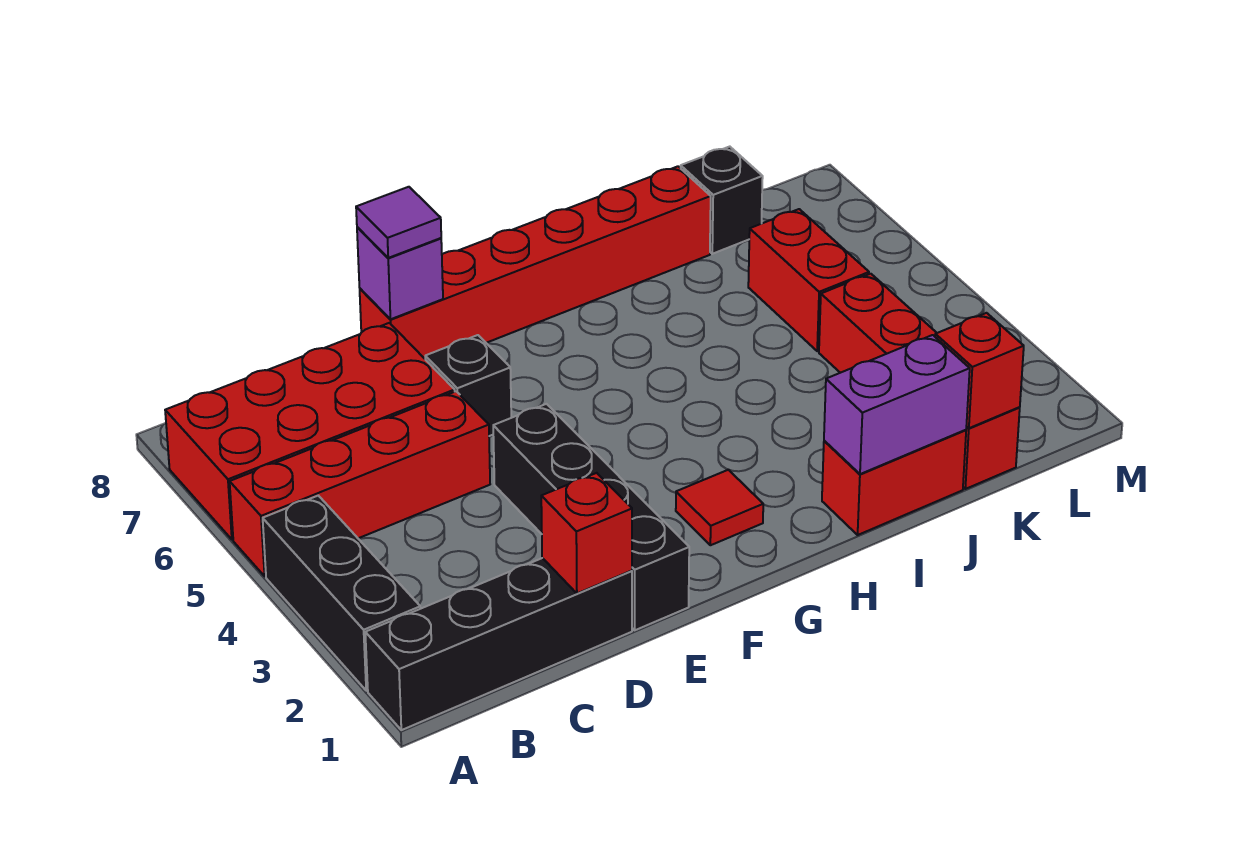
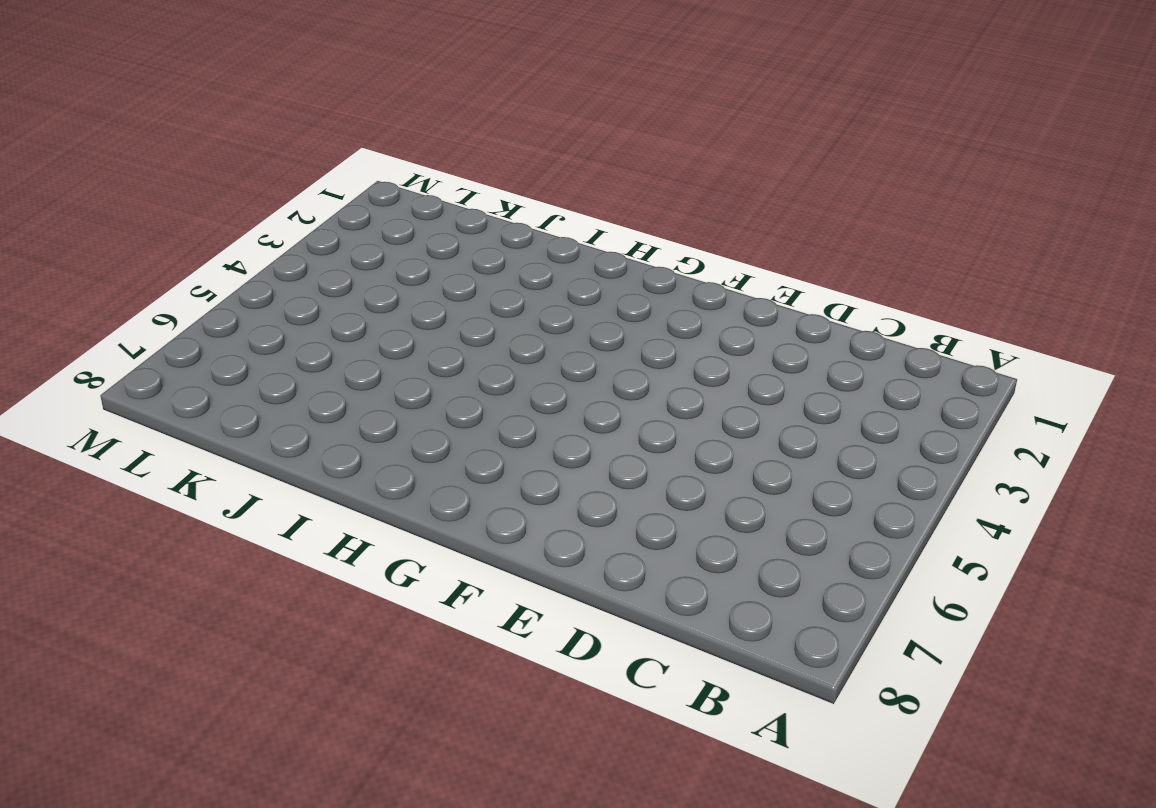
none -> black brick A1:D1 level 1
none -> black brick A2:A4 level 1
none -> red brick A5:D5 level 1

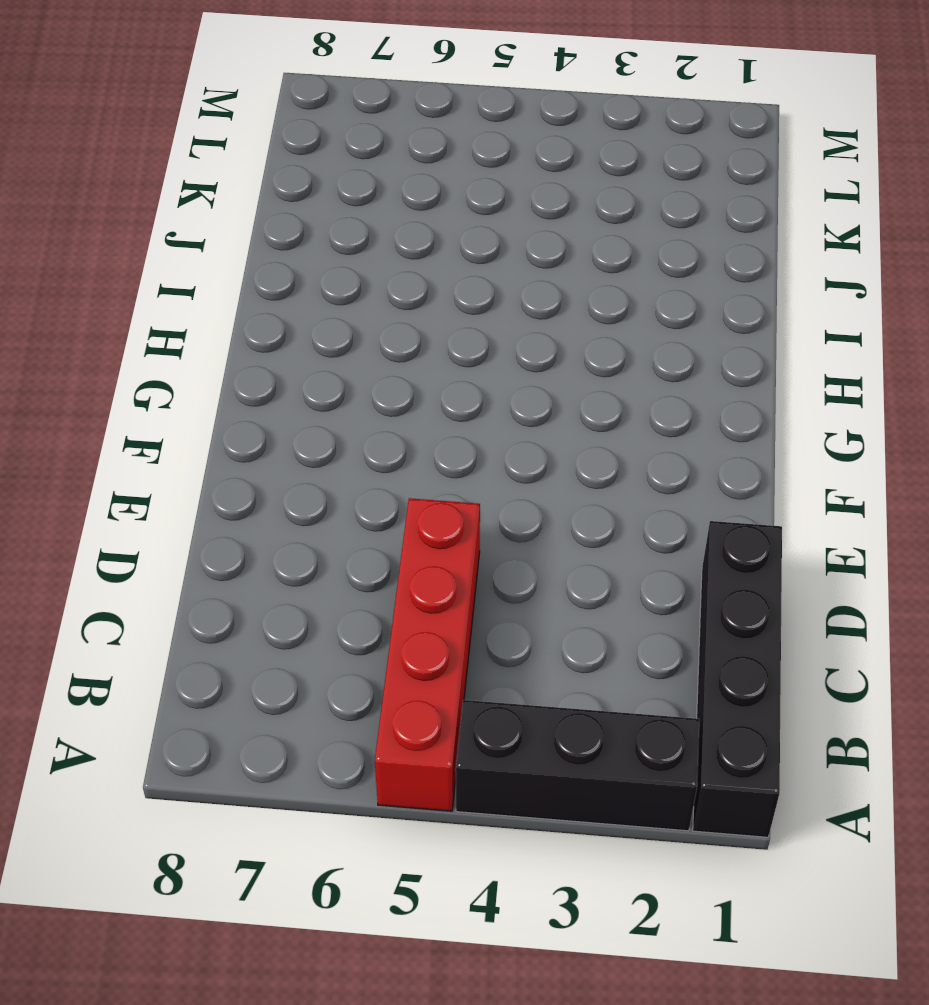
none -> red brick A6:D7 level 1
none -> black brick E1:E4 level 1
none -> black brick E6 level 1

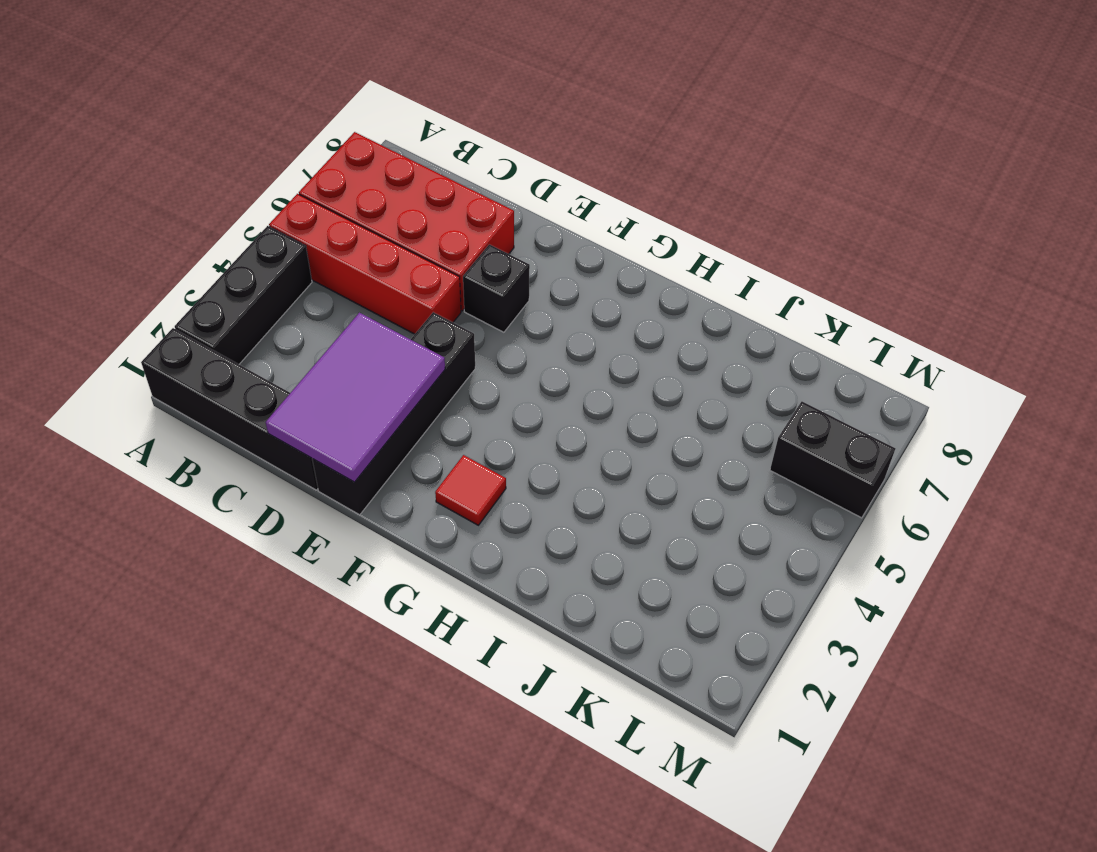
purple tile D1:E3 level 2 -> red brick D1 level 2
black brick L6:M6 level 1 -> none
none -> red brick E8:J8 level 1
none -> red brick I1:J1 level 1
none -> red brick K1:K4 level 1

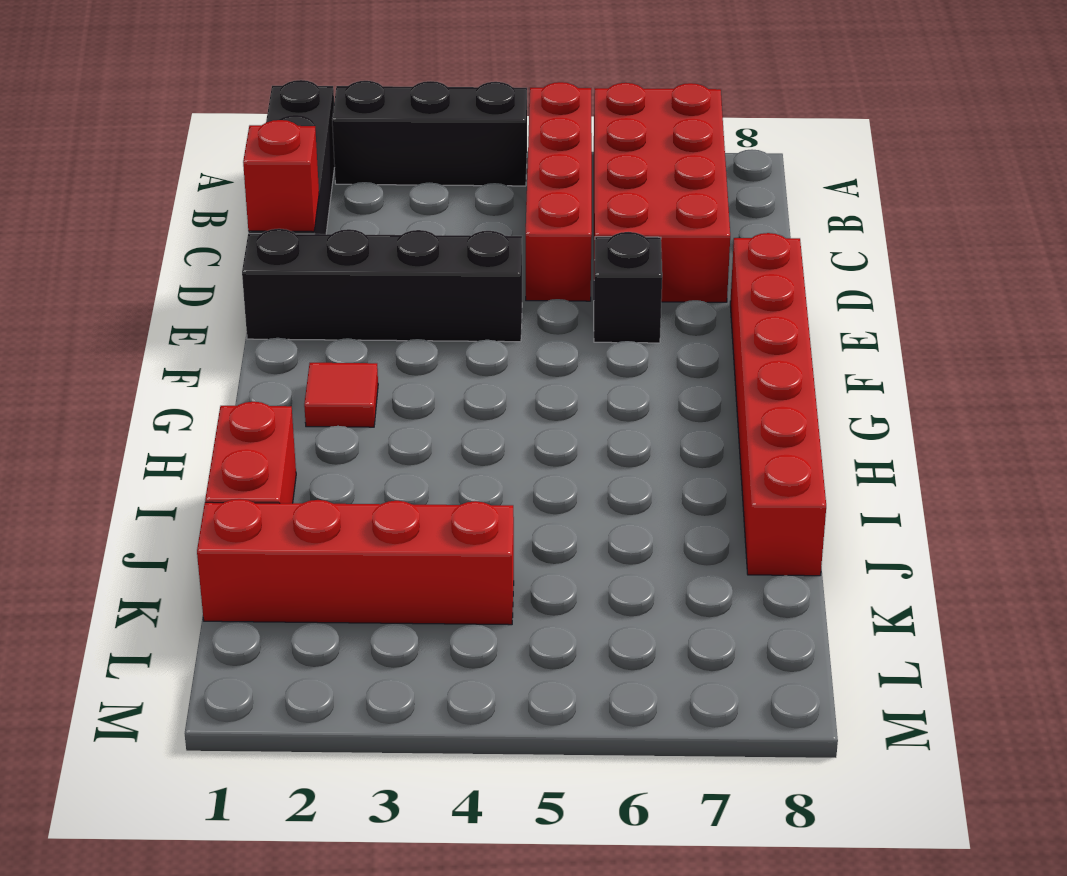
none -> red brick K5:K6 level 1
none -> black brick K8 level 1
none -> purple brick E8 level 2

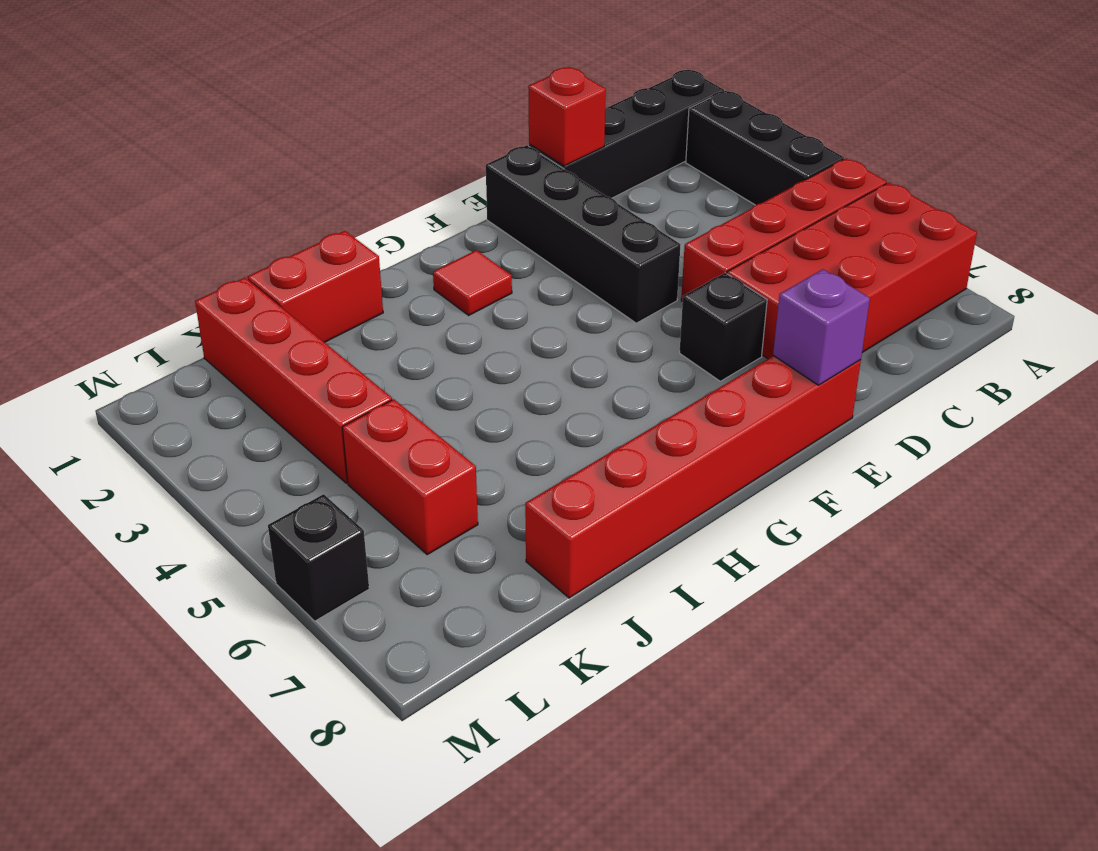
black brick M6 level 1 -> black brick K8 level 1
none -> purple brick I1:J1 level 2
none -> red brick K1 level 2
none -> purple tile E8 level 3

